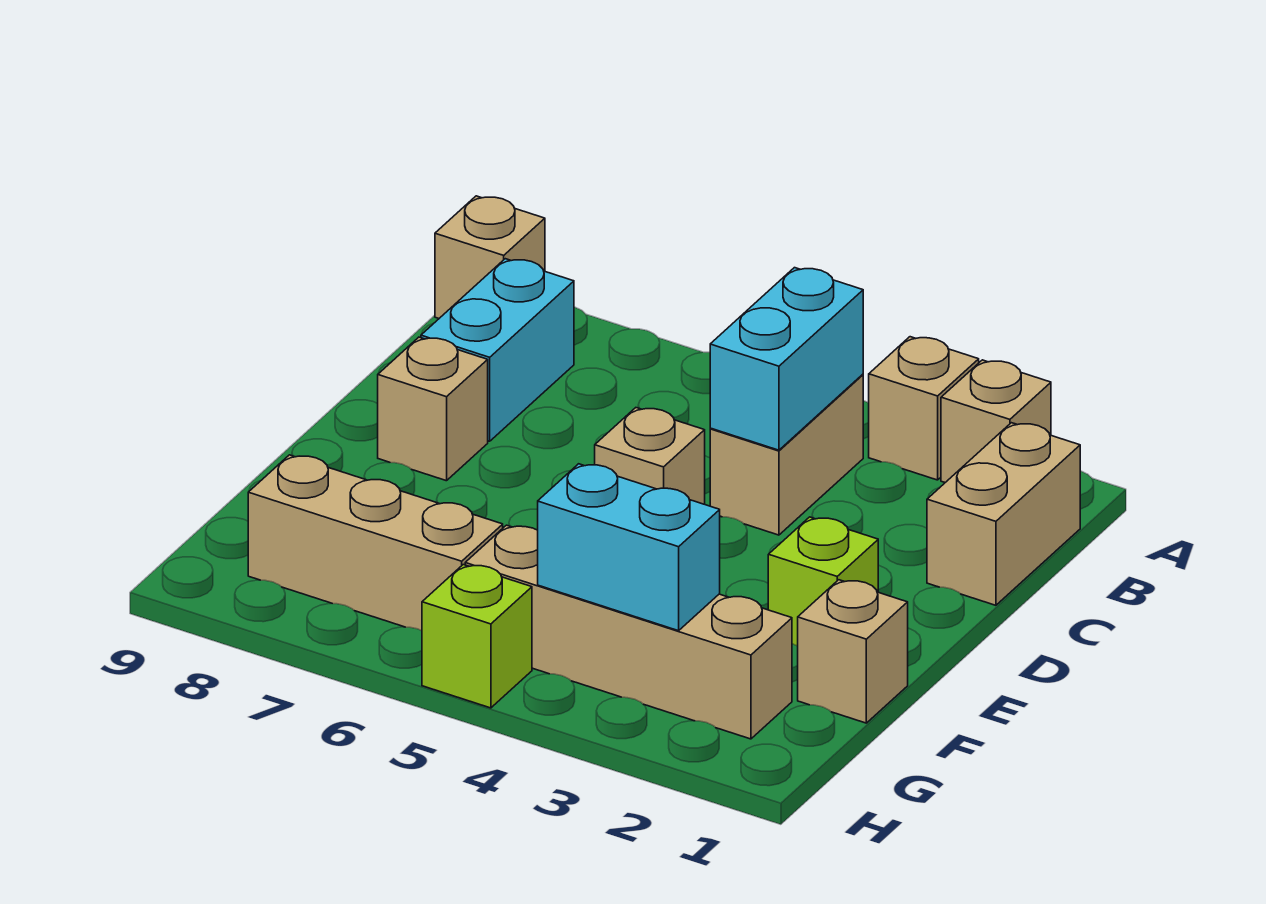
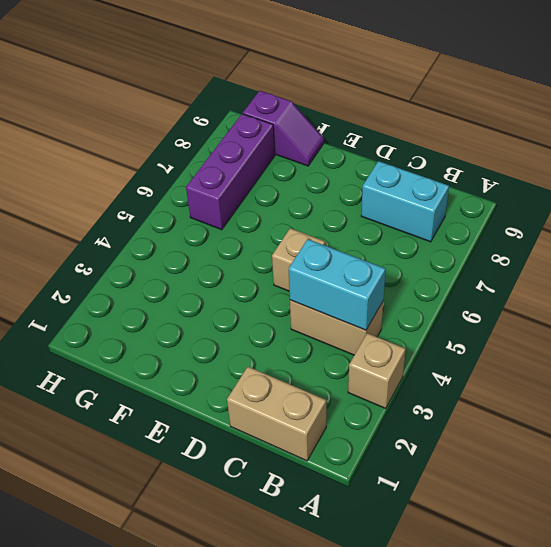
purple slope F9:G9 level 1 top G -> none
purple brick G6:G8 level 1 -> tan brick G6:G8 level 1
none -> tan brick A2 level 1
none -> tan brick A9 level 1
none -> tan brick D8 level 1

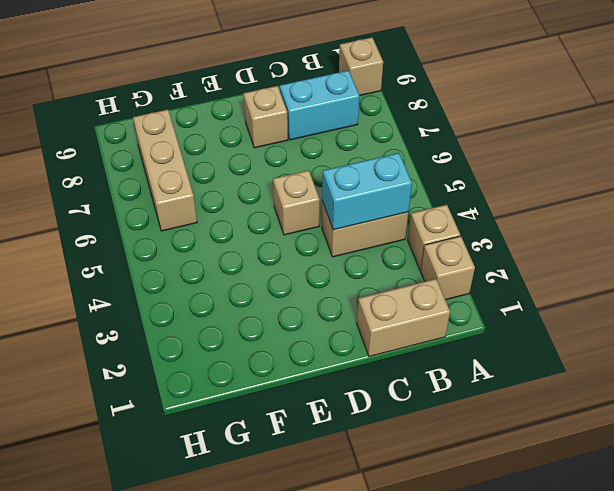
none -> lime brick E2 level 1
none -> tan brick F1 level 1
none -> tan brick G2:G5 level 1

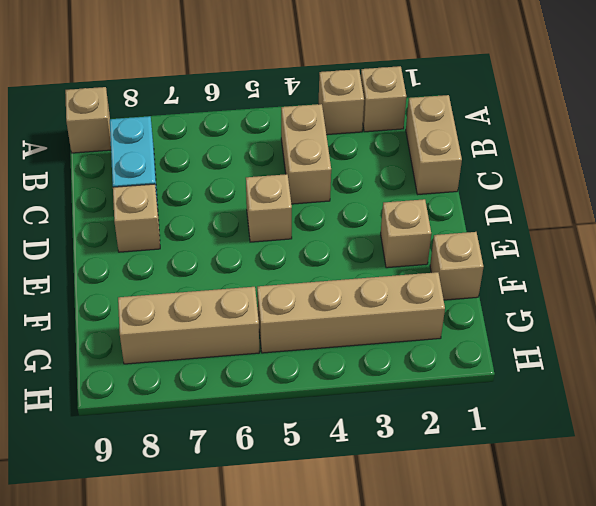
tan brick E2 level 1 -> lime brick E2 level 1
none -> lime brick H5 level 1
none -> cyan brick B4:C4 level 2
none -> cyan brick G3:G4 level 2

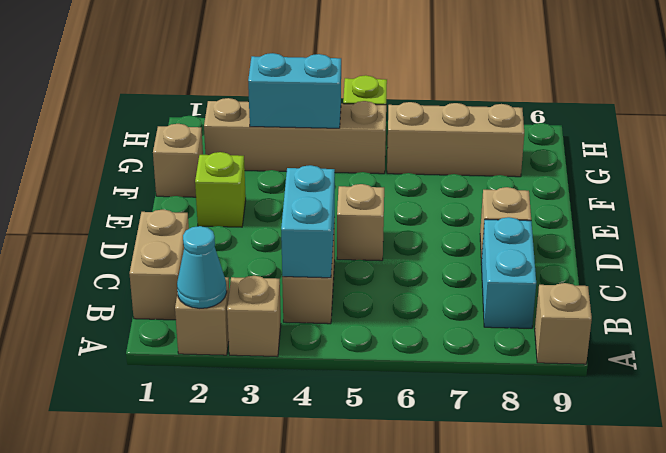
cyan cone A2 level 2 -> none

